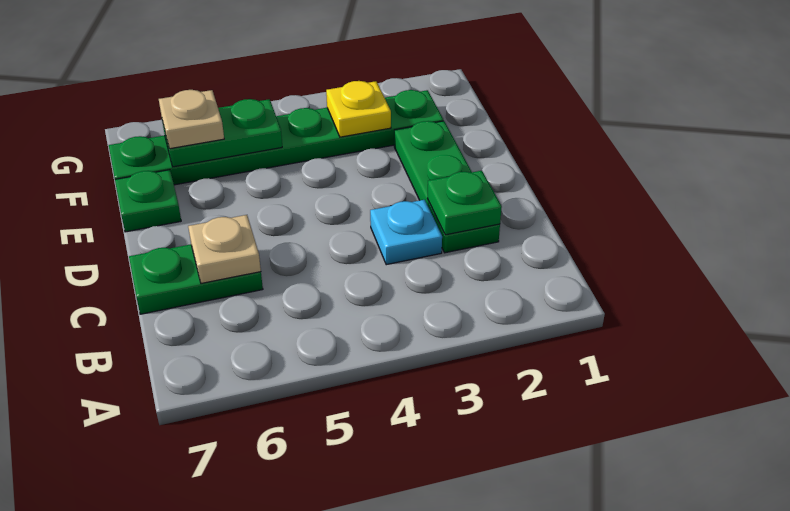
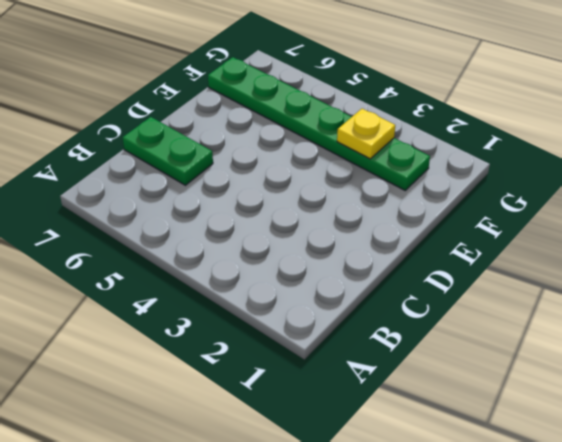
none -> green plate C2:E2 level 1
none -> cyan plate C3 level 1

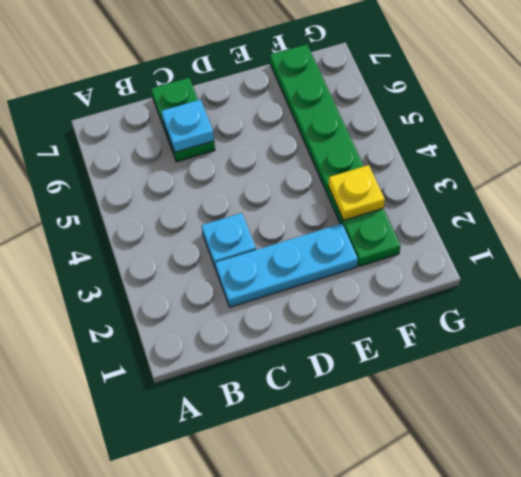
cyan plate C2:E2 level 1 -> green plate C2:E2 level 1
cyan plate C6 level 2 -> tan plate C6 level 2
none -> green plate E7 level 1
none -> green plate C2 level 2

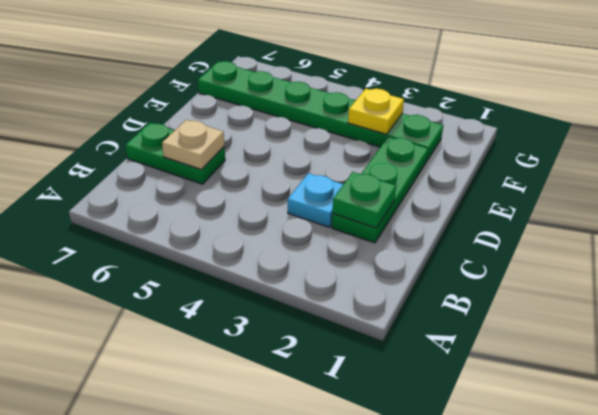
none -> green plate E7 level 1
none -> green plate F5:F6 level 2

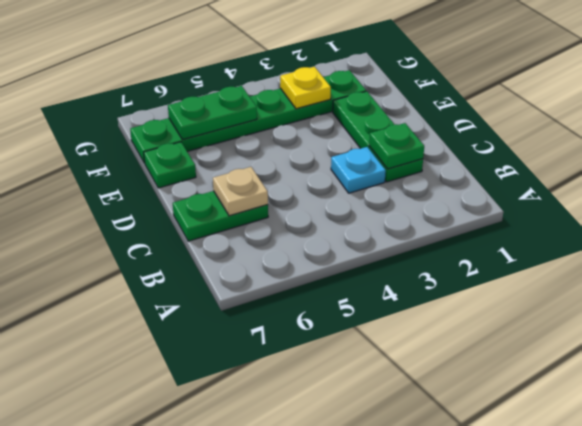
none -> tan plate F6 level 3

